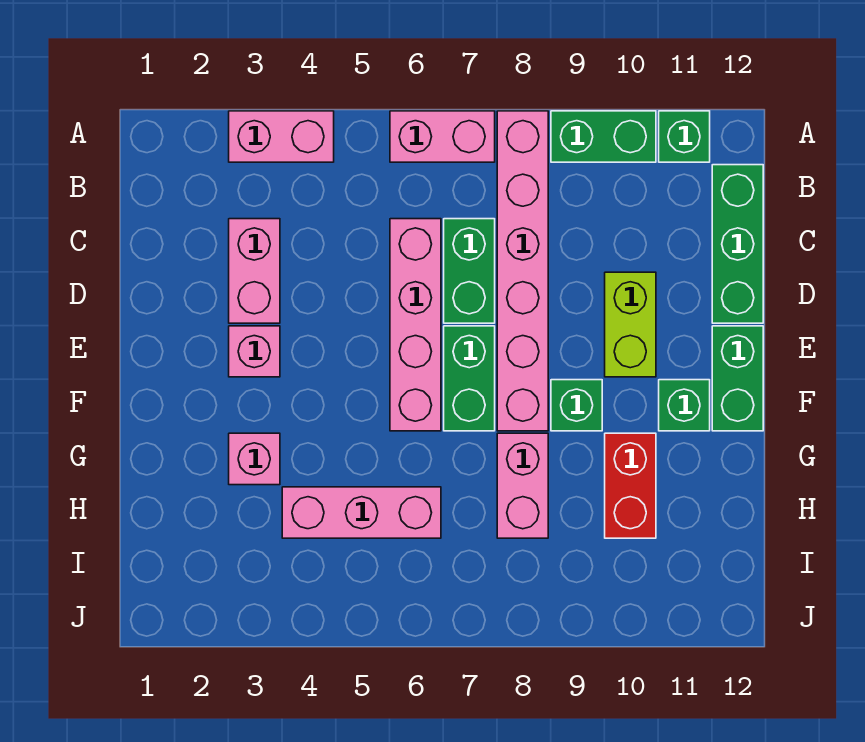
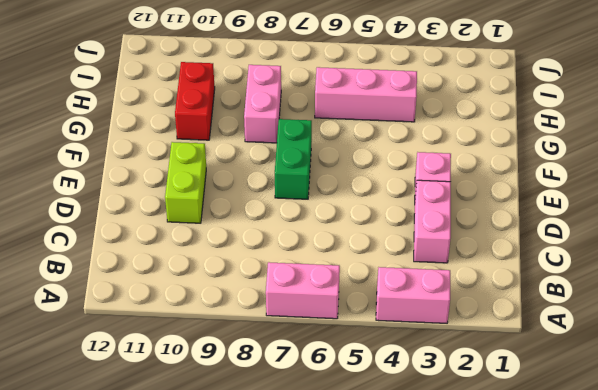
none -> pink brick A8:F8 level 1
none -> green brick A9:A10 level 1
none -> green brick A11 level 1

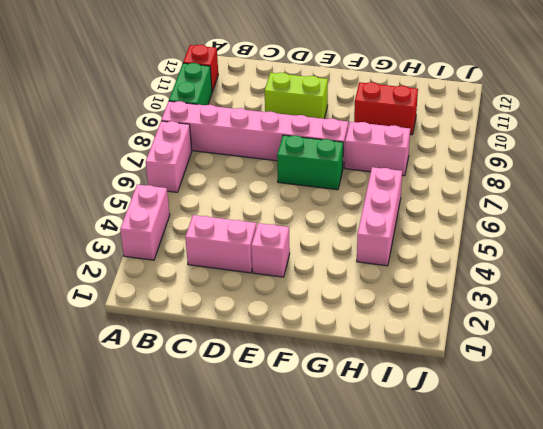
red brick A11 level 1 -> green brick A11 level 1
none -> green brick B12:D12 level 1
none -> pink brick C6:F6 level 1
none -> green brick C7:D7 level 1

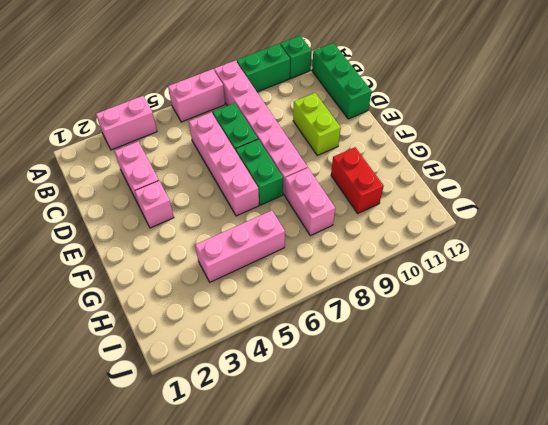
none -> green brick E12:F12 level 1
none -> green brick F9 level 1
none -> green brick F11 level 1

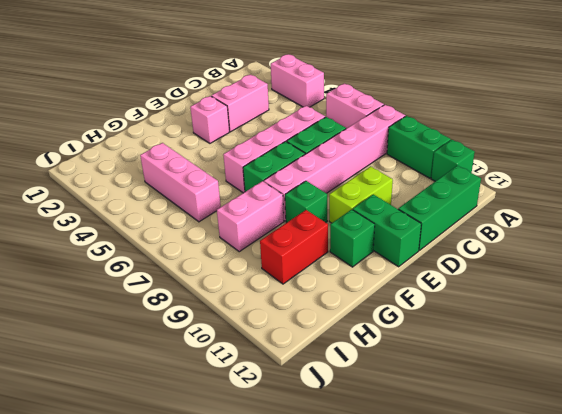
green brick E11:E12 level 1 -> green brick E12:F12 level 1
none -> pink brick G3 level 1

